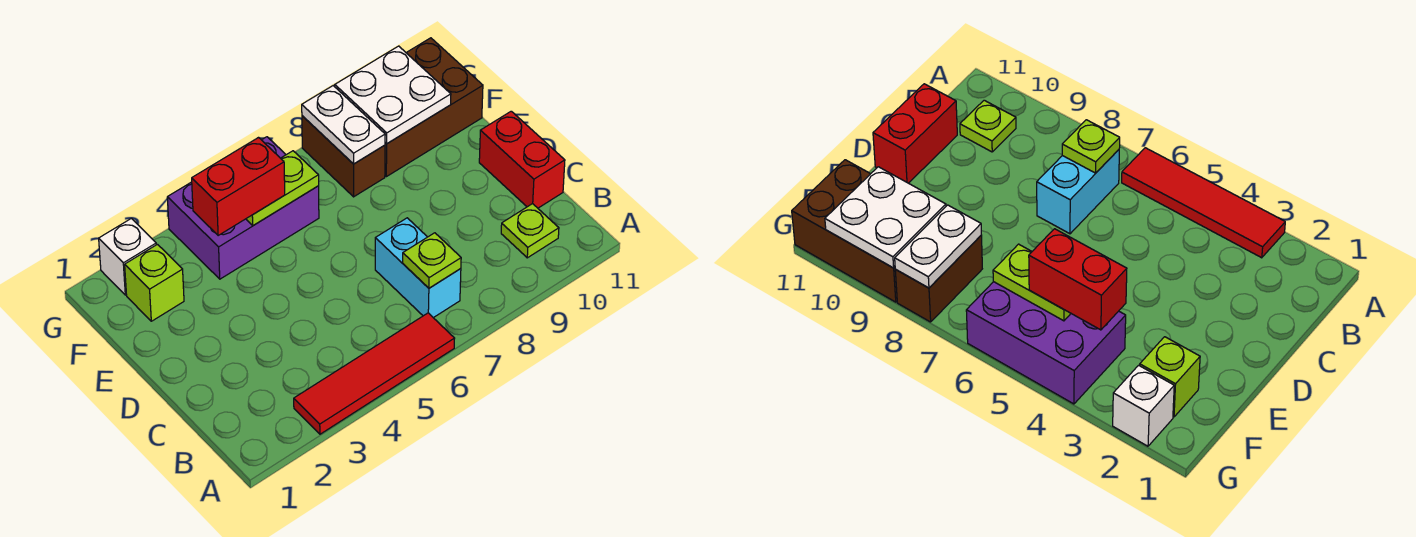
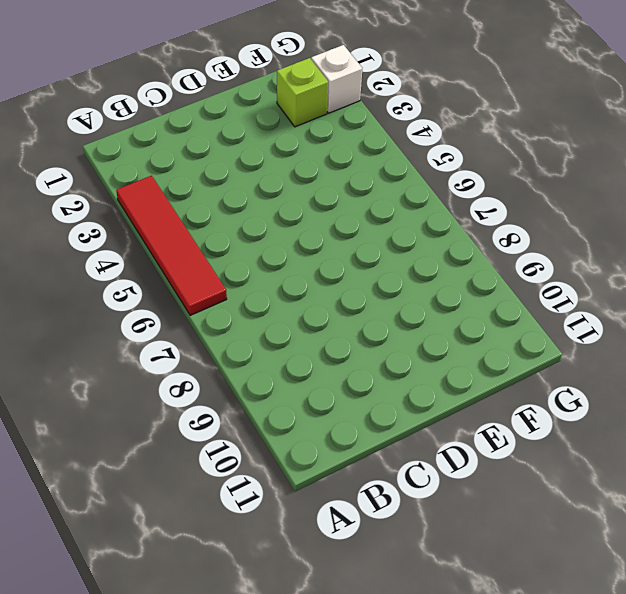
none -> cyan brick B7:C7 level 1
none -> lime plate B10 level 1
none -> red brick C11:D11 level 1

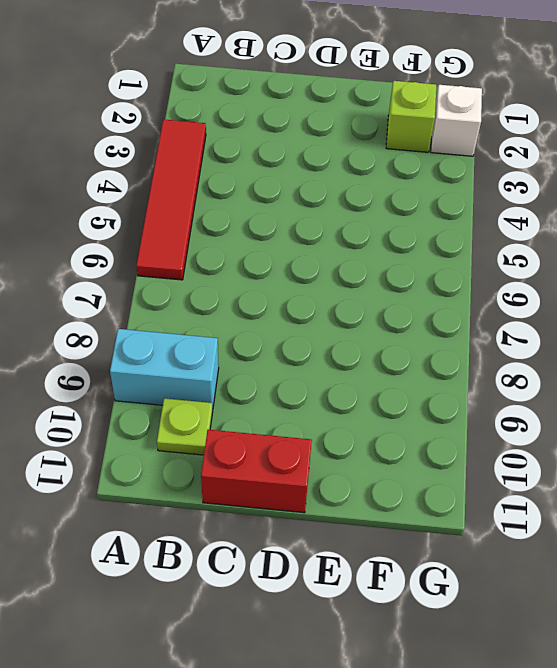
cyan brick A9:B9 level 1 -> cyan brick B7:C7 level 1
none -> purple brick F4:G6 level 1
none -> brown brick F8:G8 level 1
none -> brown brick F9:G11 level 1

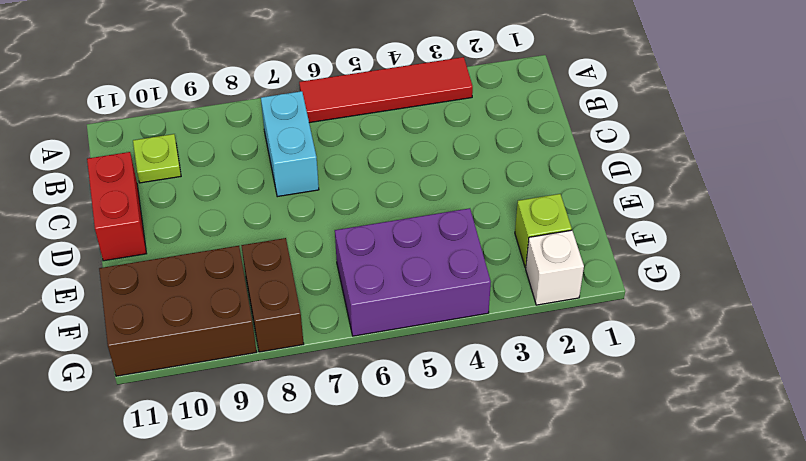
none -> lime plate B7 level 2
none -> lime plate F5:F6 level 2
none -> white plate F8:G8 level 2

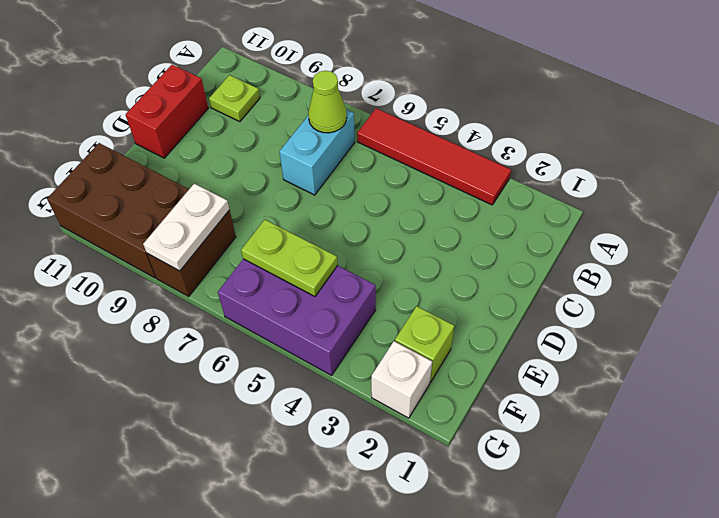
lime cone B7 level 2 -> lime plate B7 level 2
none -> white plate F9:G10 level 2
none -> red brick F4:F5 level 3

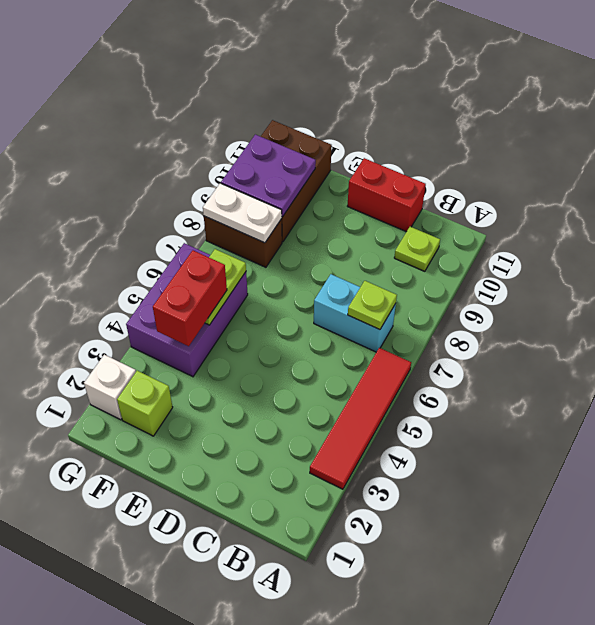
purple plate F9:G10 level 2 -> white plate F9:G10 level 2

